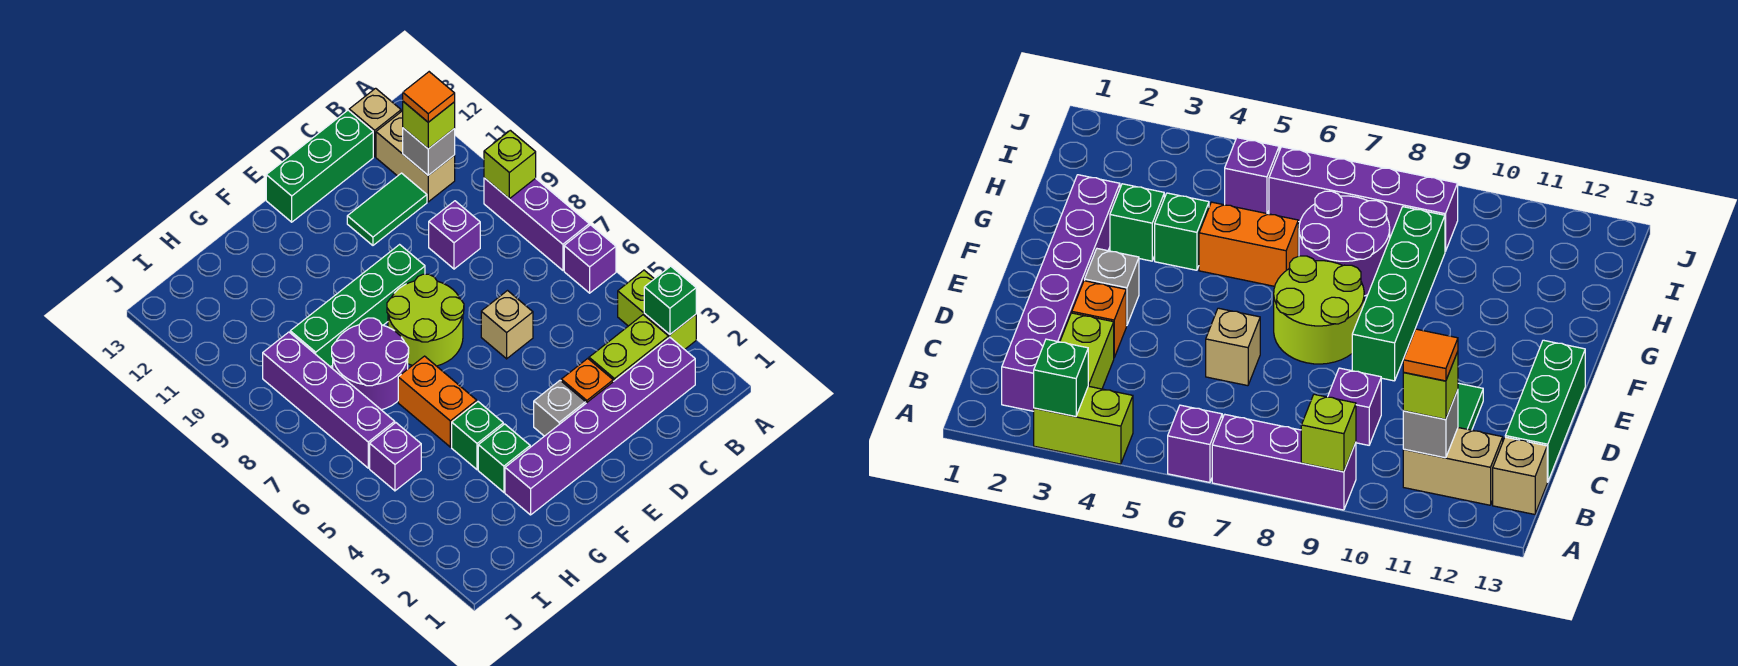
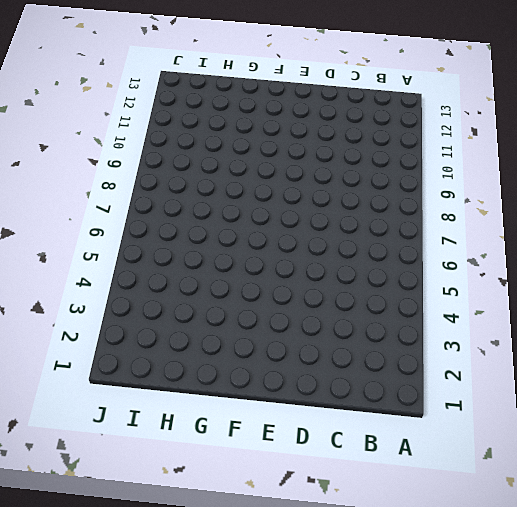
none -> lime brick A3:A4 level 1
none -> purple brick A6 level 1
none -> purple brick A7:A9 level 1

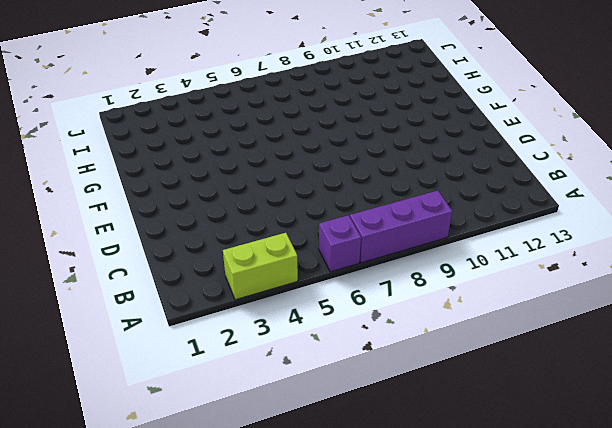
none -> purple brick B2:G2 level 1
none -> lime brick B3:C3 level 1
none -> tan brick B11:B12 level 1

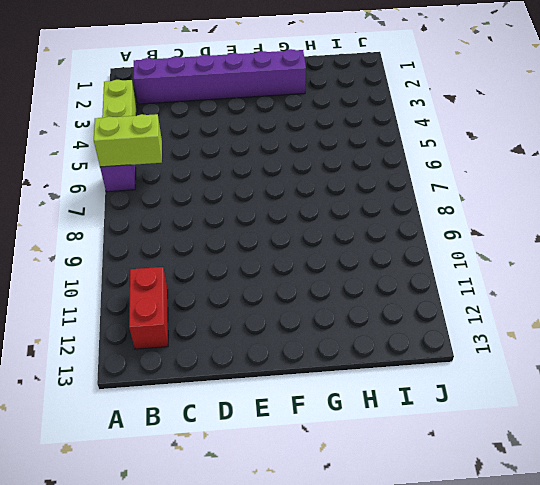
lime brick A6:B6 level 2 -> lime brick B3:C3 level 1
red brick B11:B12 level 1 -> tan brick B11:B12 level 1
none -> purple brick A7:A9 level 1
none -> tan brick B13 level 1
none -> purple brick C9 level 1

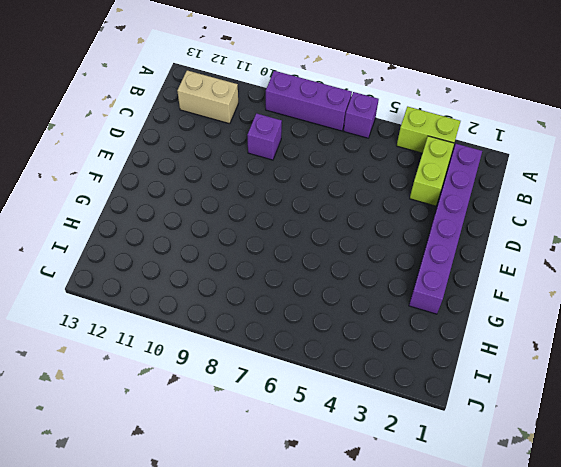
none -> tan brick B13 level 1
none -> green tile C11:D11 level 1
none -> green brick C13:E13 level 1

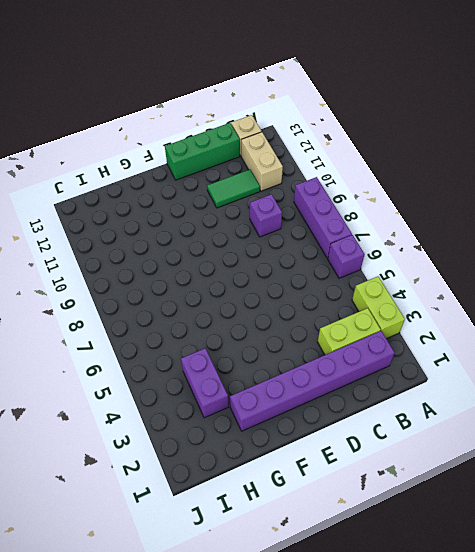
purple brick H3:H4 level 1 -> none
none -> orange brick D3 level 1
none -> tan brick D6 level 1
none -> grey brick E3 level 1

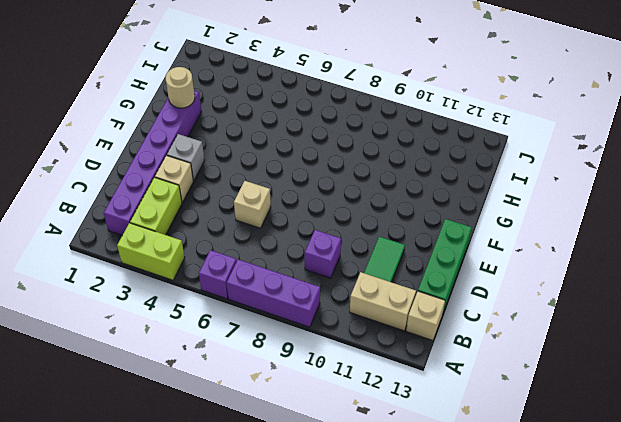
tan brick D3 level 1 -> orange brick D3 level 1
tan round brick G2 level 2 -> none
none -> lime round brick E7:F8 level 1
none -> green brick E9:H9 level 1
none -> green brick G3 level 1

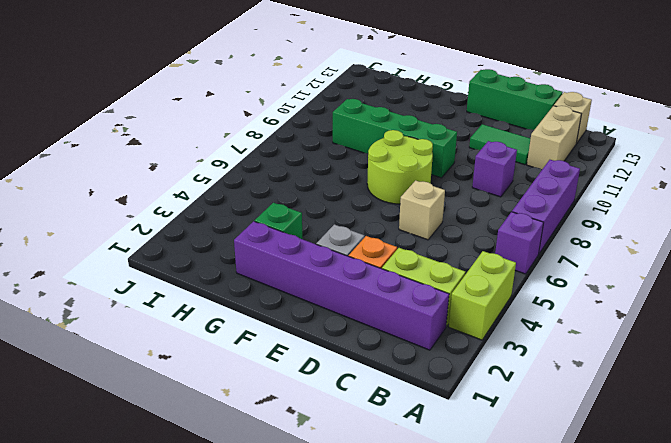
none -> green brick G4 level 1
none -> orange brick G5:G6 level 1
none -> purple round brick G7:H8 level 1

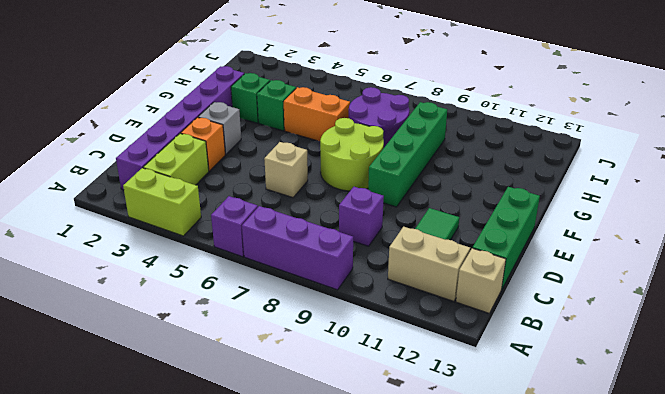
none -> purple brick I5 level 1
none -> purple brick I6:I9 level 1
none -> green brick A3 level 2

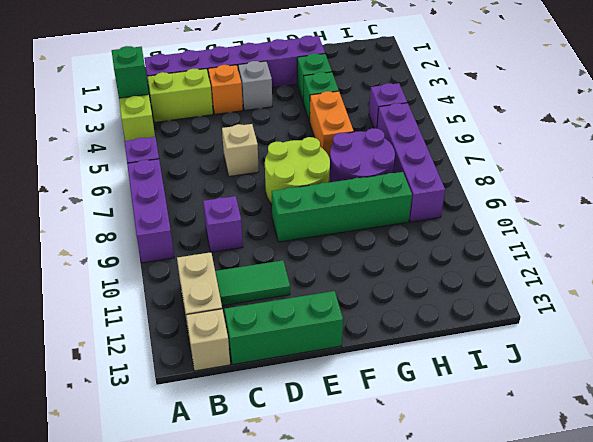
none -> lime brick A9 level 2
none -> grey brick B11 level 2
none -> lime brick B11 level 3

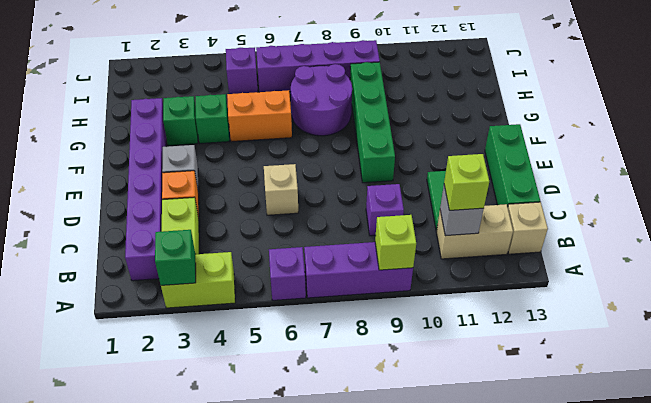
none -> lime round brick E7:F8 level 1
none -> orange tile B11 level 4

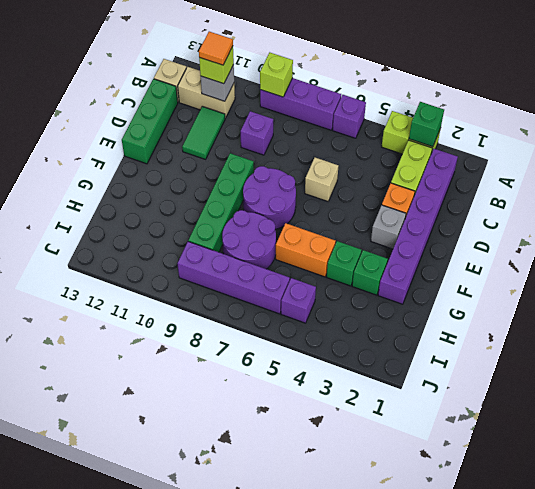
purple round brick E7:F8 level 1 -> lime round brick E7:F8 level 1

